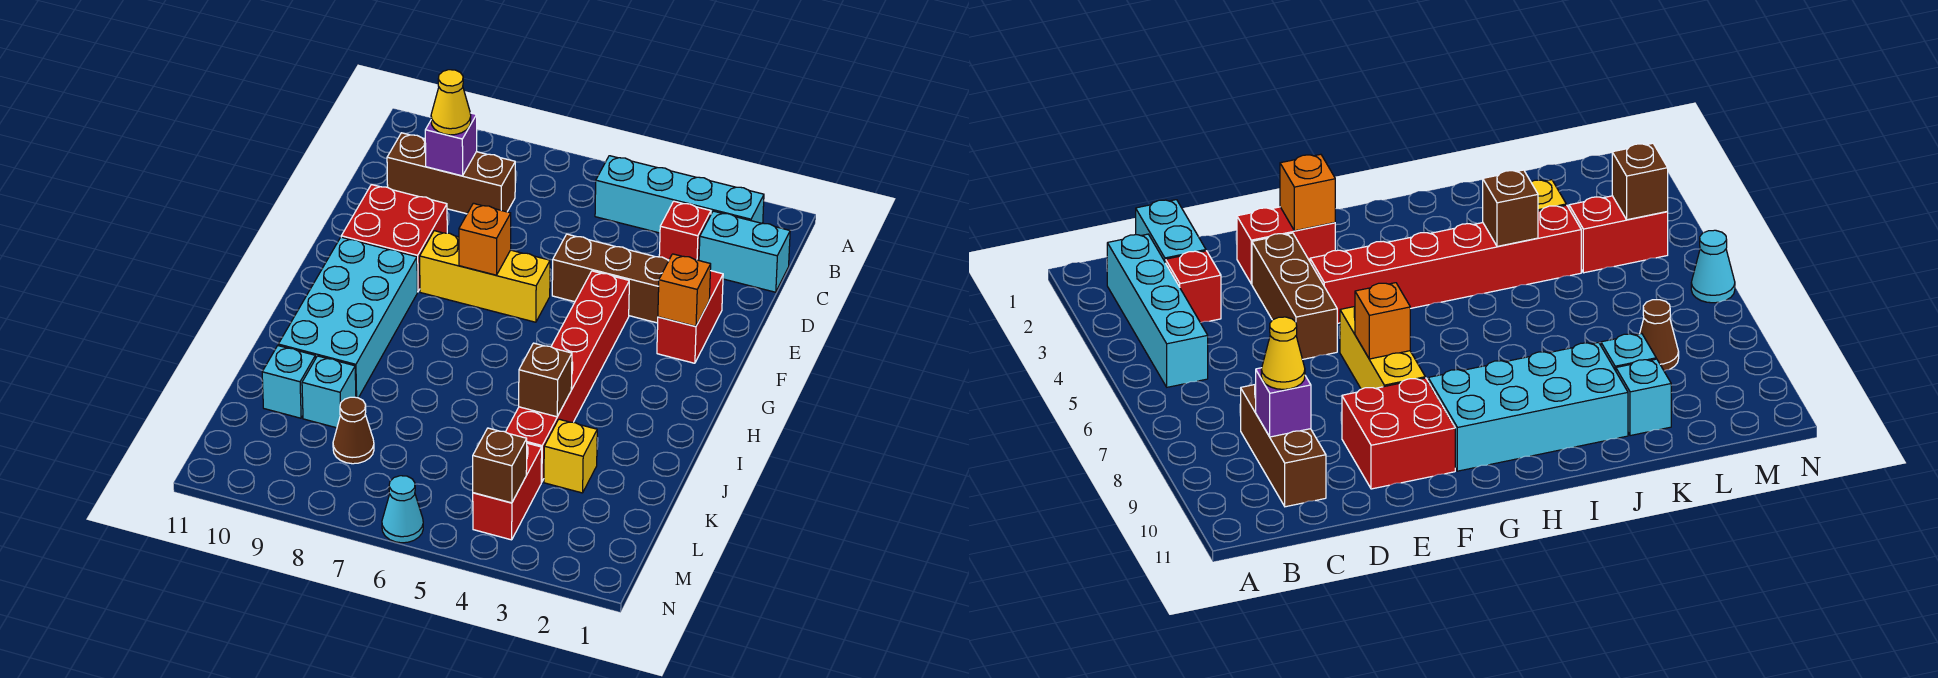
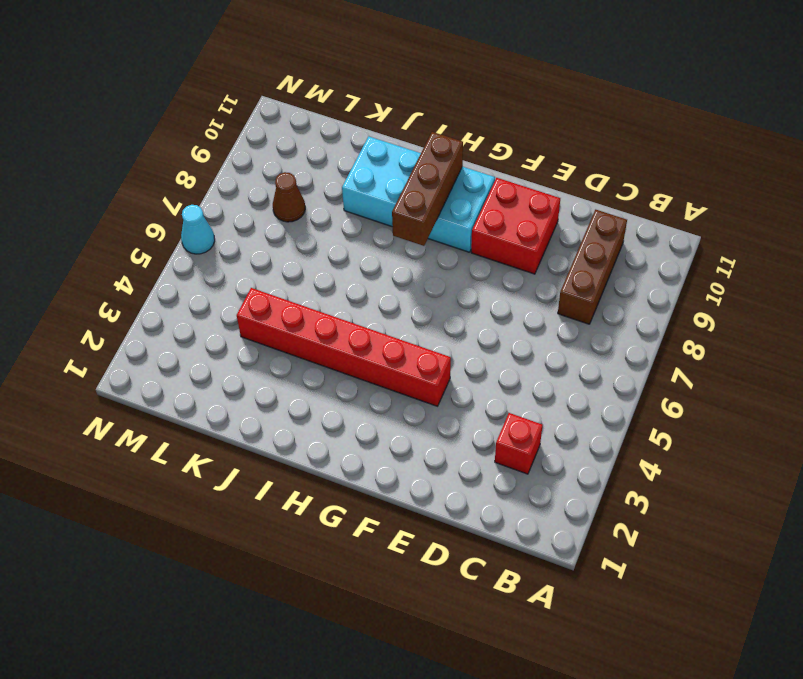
brown brick H8:H10 level 2 -> brown brick E3:E5 level 1
none -> cyan brick B2:B5 level 1
none -> cyan brick C1:C2 level 1
none -> red brick E2:F2 level 1

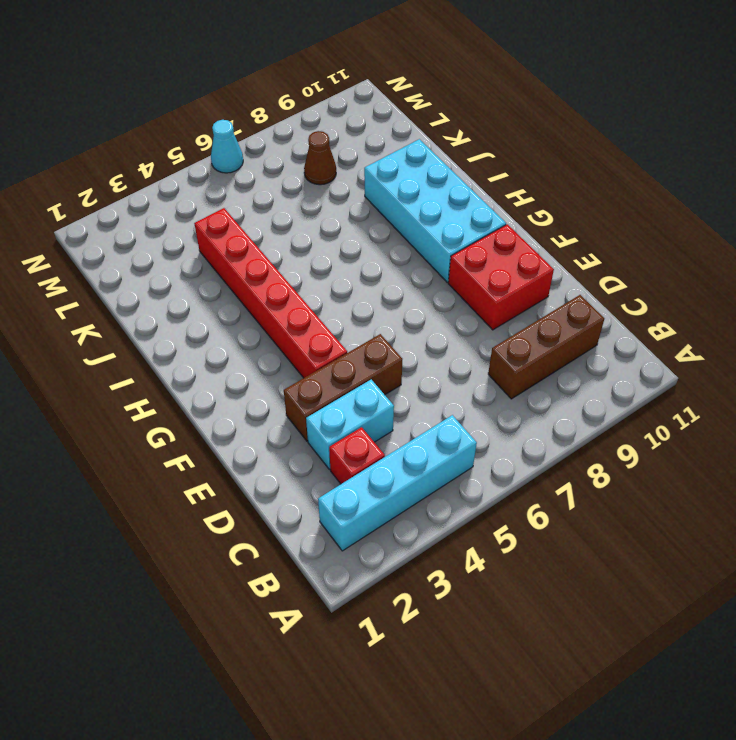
cyan brick D3:D4 level 1 -> cyan brick C1:C2 level 1
none -> red brick E2:F2 level 1
none -> yellow brick F6:F8 level 1
none -> yellow brick K3 level 1

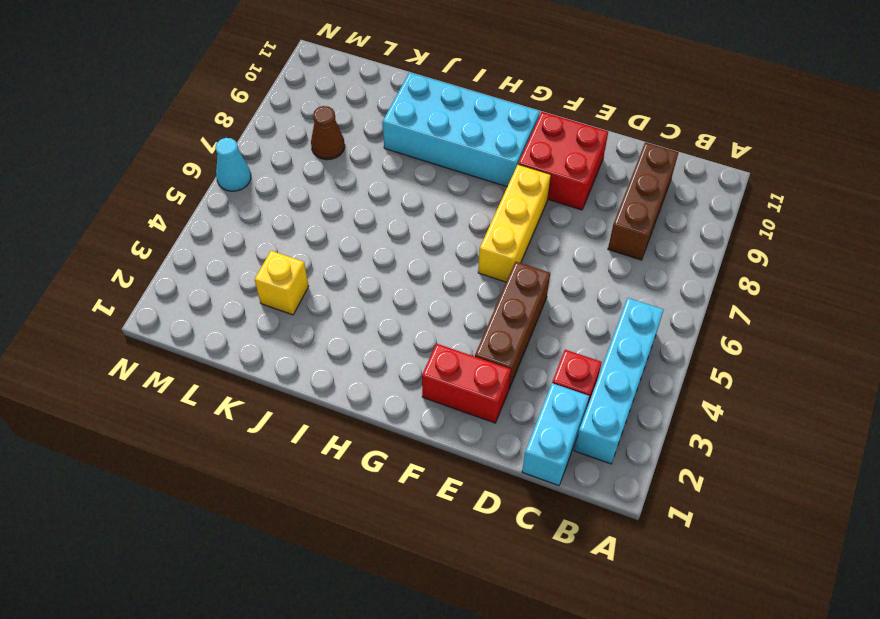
none -> red brick F4:K4 level 1
none -> cyan brick K9 level 1
none -> cyan brick K10 level 1

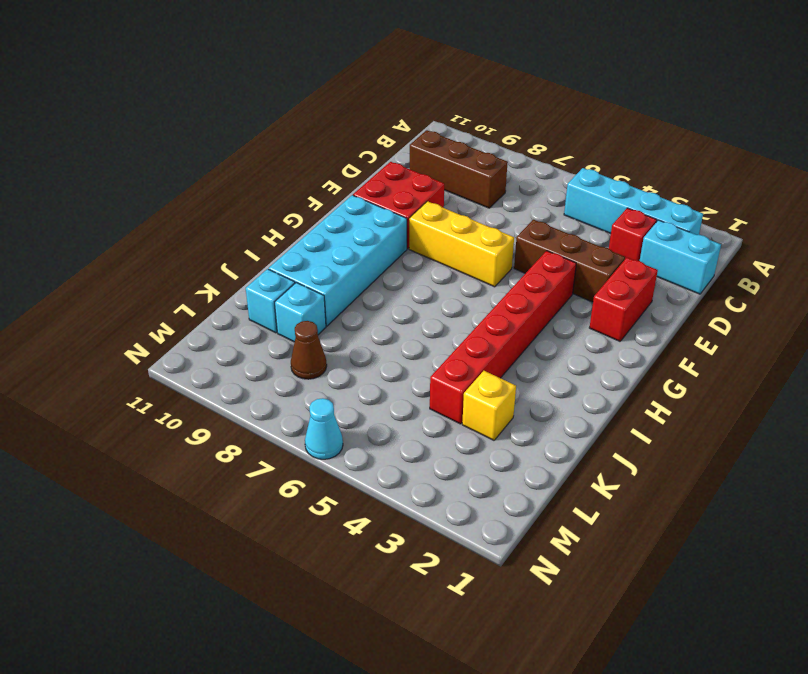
none -> red brick L4:M4 level 1
none -> purple brick C9 level 2
none -> orange brick F2 level 2

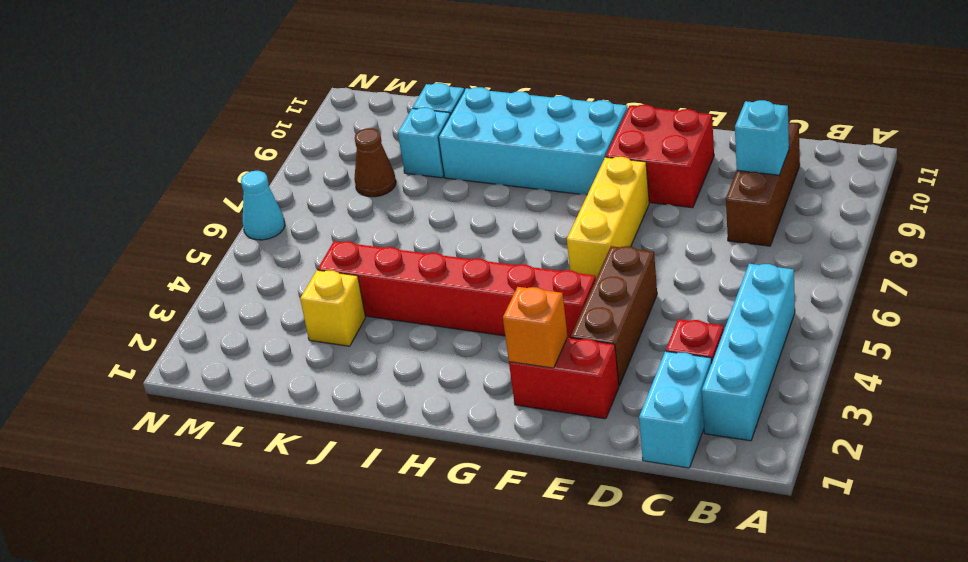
cyan brick C9 level 2 -> purple brick C9 level 2
none -> red brick L4:M4 level 1
none -> orange brick F7 level 2
none -> brown brick J4 level 2

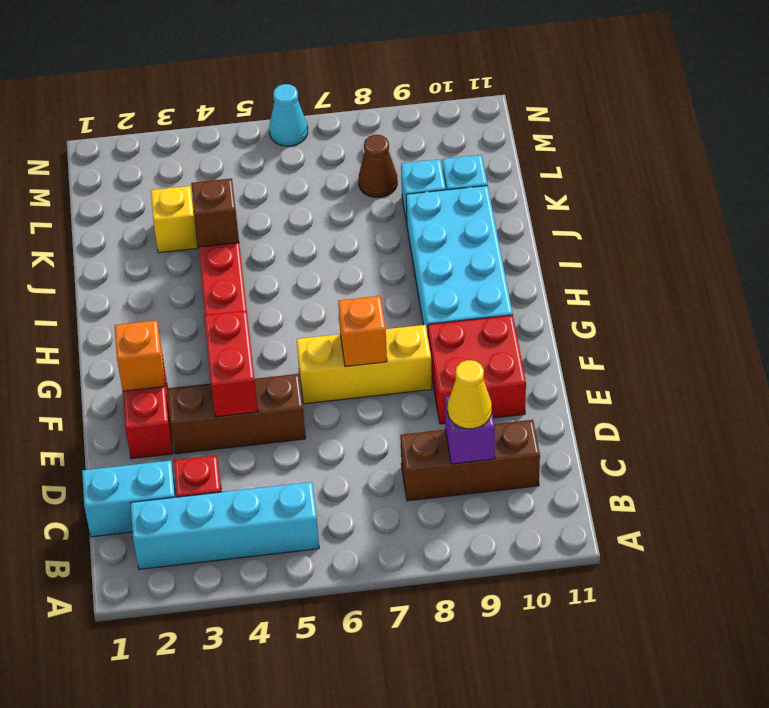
red brick E4:F4 level 2 -> red brick L4:M4 level 1
none -> brown brick M4 level 2

